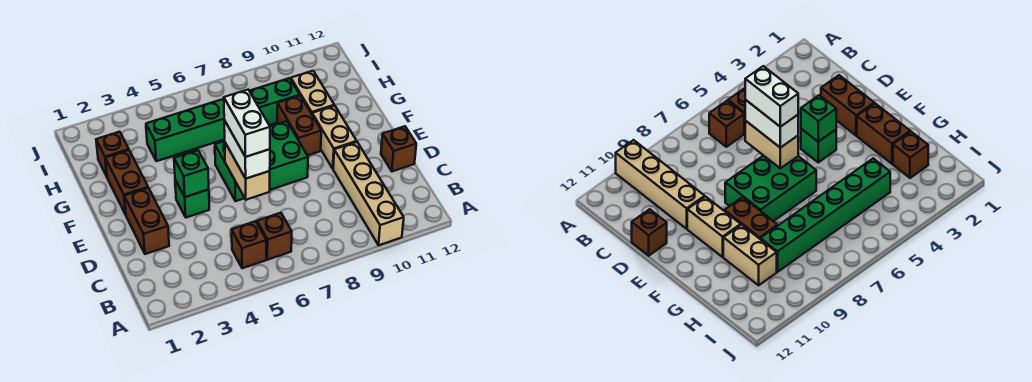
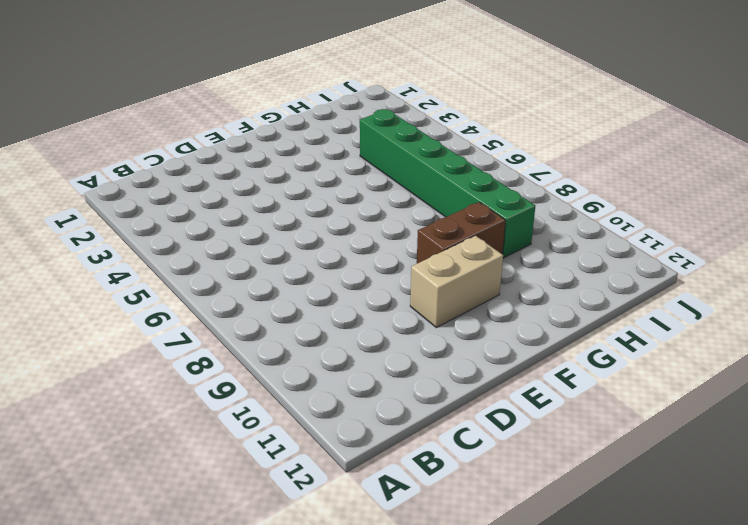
none -> tan brick A10:D10 level 1
none -> brown brick B5 level 1
none -> brown brick B6 level 1

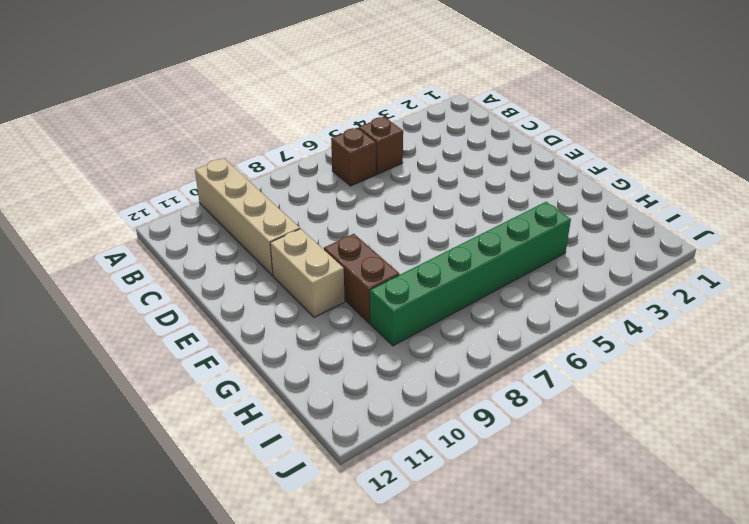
none -> brown brick D2:E2 level 1
none -> brown brick D12 level 1
none -> green brick E4 level 1

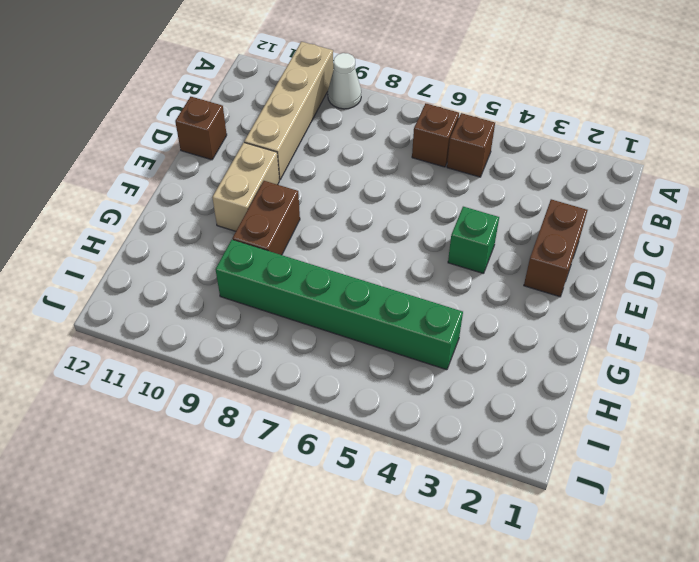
white cone A9 level 1 -> none
none -> green brick E6:F8 level 1
none -> brown brick F2:G2 level 1
none -> tan brick G10:H10 level 1

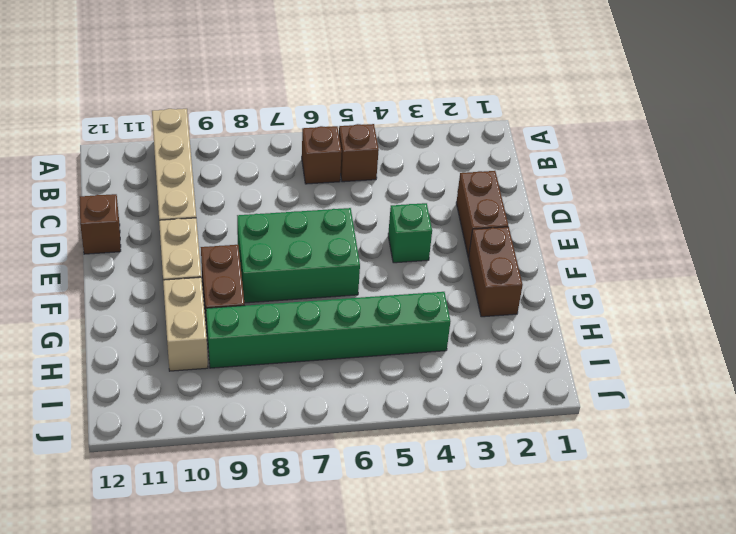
none -> brown brick H2 level 1
none -> tan brick D6:E6 level 2
none -> green brick E4 level 2

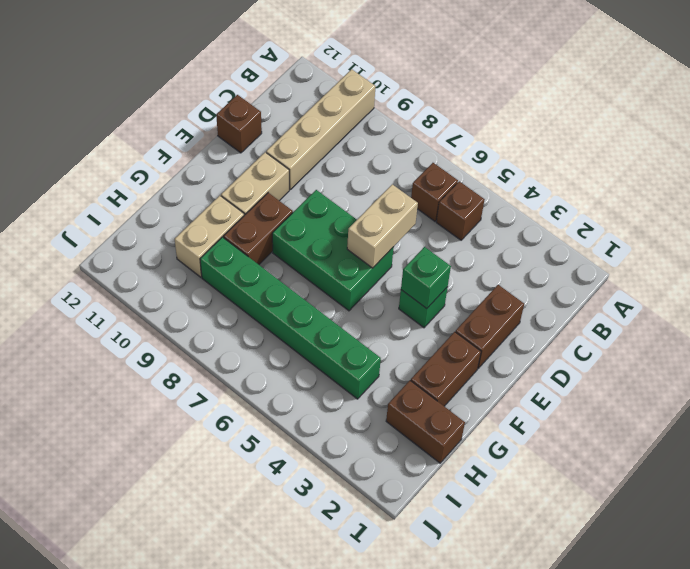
brown brick H1:H2 level 1 -> brown brick H2 level 1
none -> white brick D6:E6 level 3
none -> white brick D6:E6 level 4

